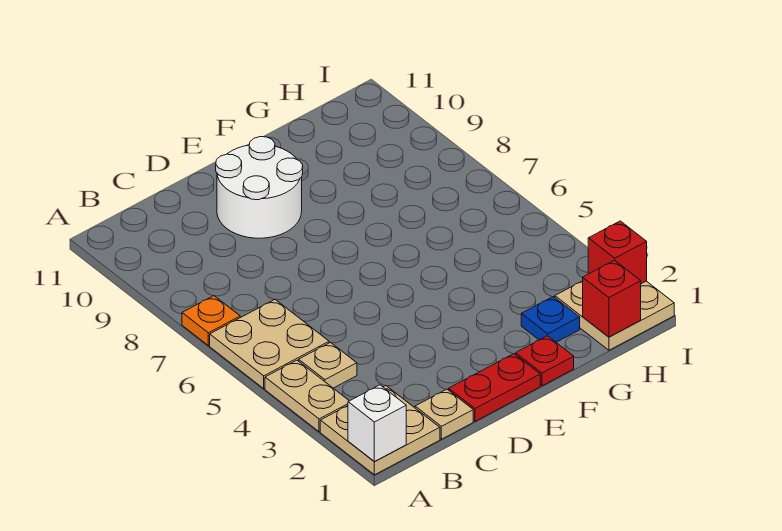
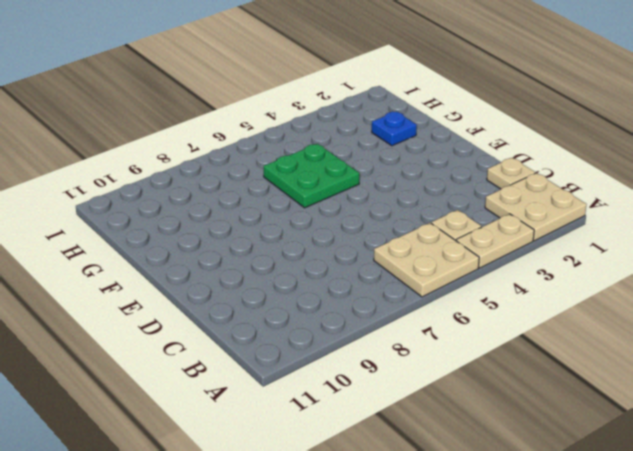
green plate F5:G6 level 1 -> none
none -> orange plate A7 level 1
none -> red plate D1:E1 level 1
none -> white round brick D9:E10 level 1

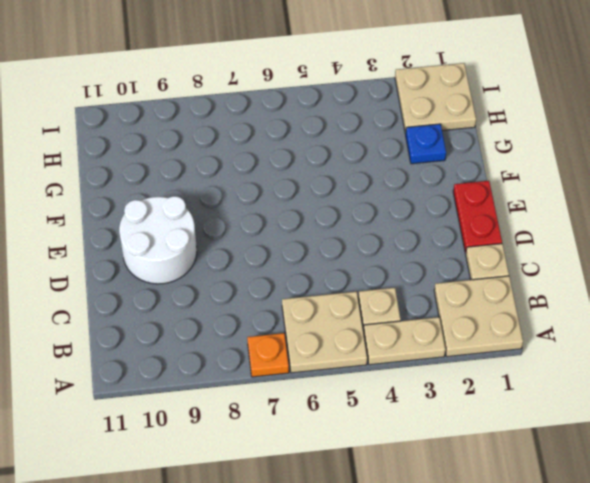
none -> red plate F1 level 1
none -> white brick A1 level 2
none -> red brick H1 level 2

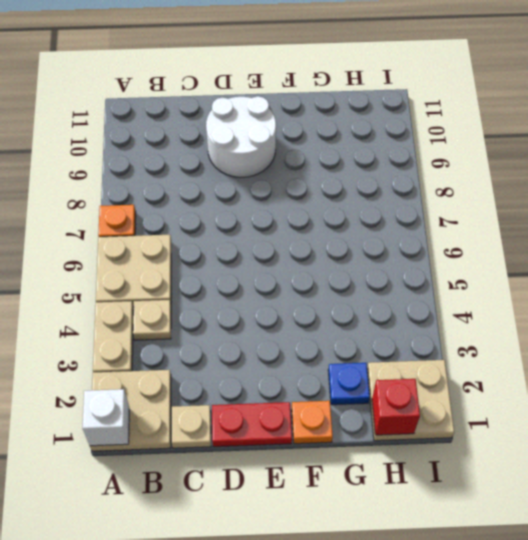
orange plate F1 level 1 -> red plate F1 level 1
none -> red brick I2 level 2

